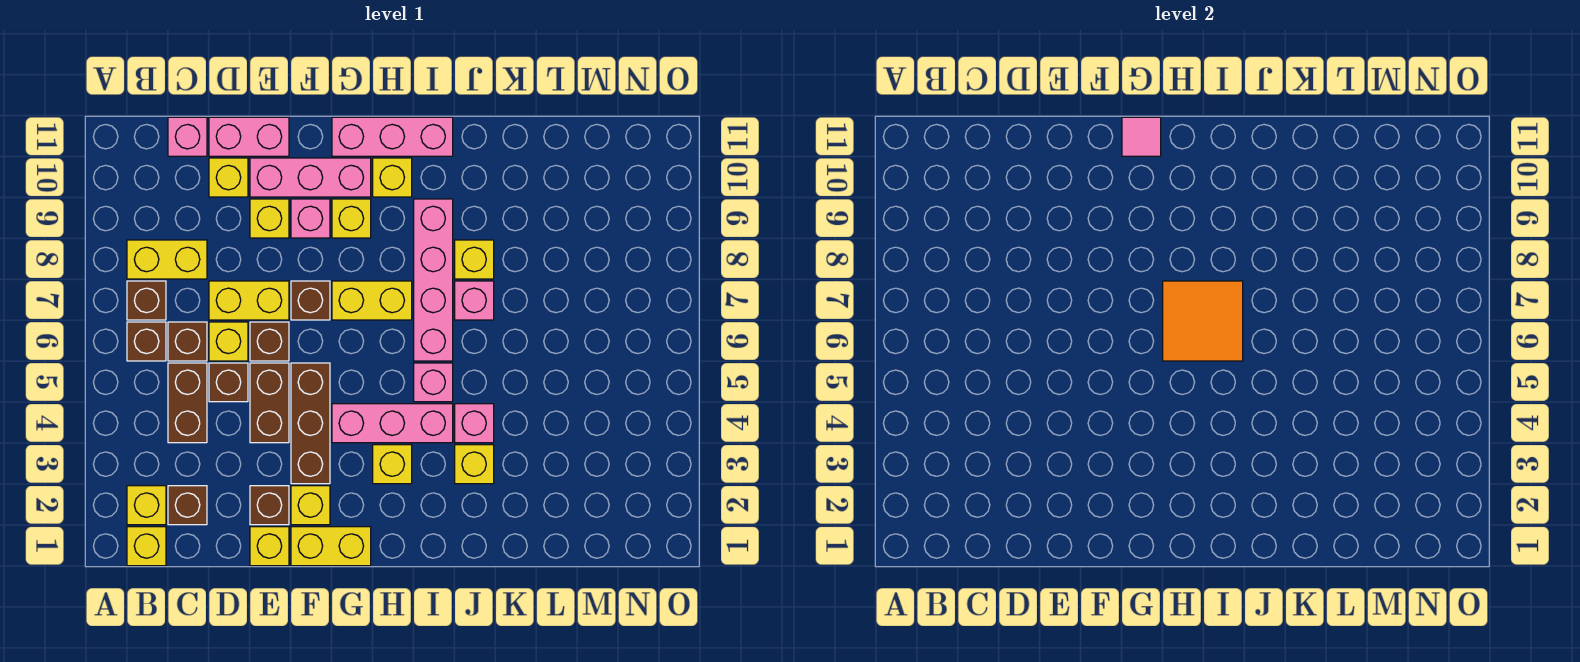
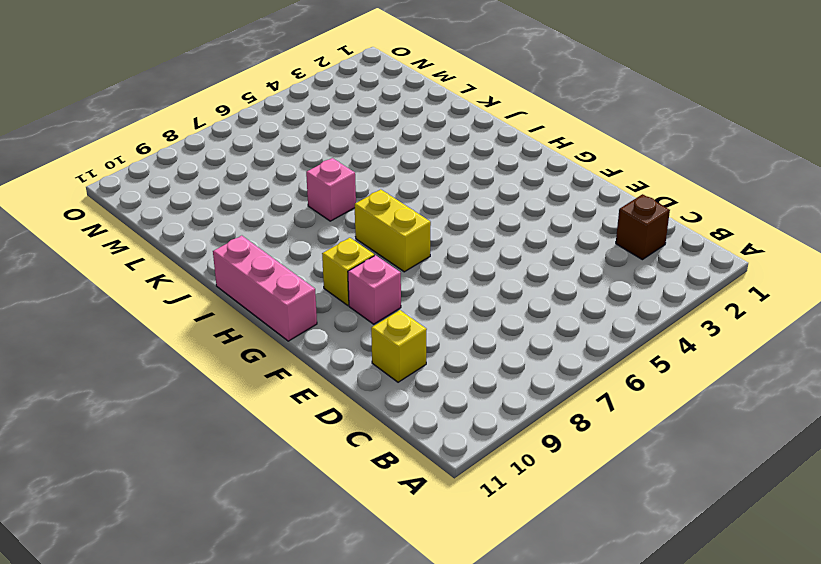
none -> yellow brick B1 level 1
none -> yellow brick B2 level 1
none -> brown brick B6 level 1
none -> brown brick B7 level 1

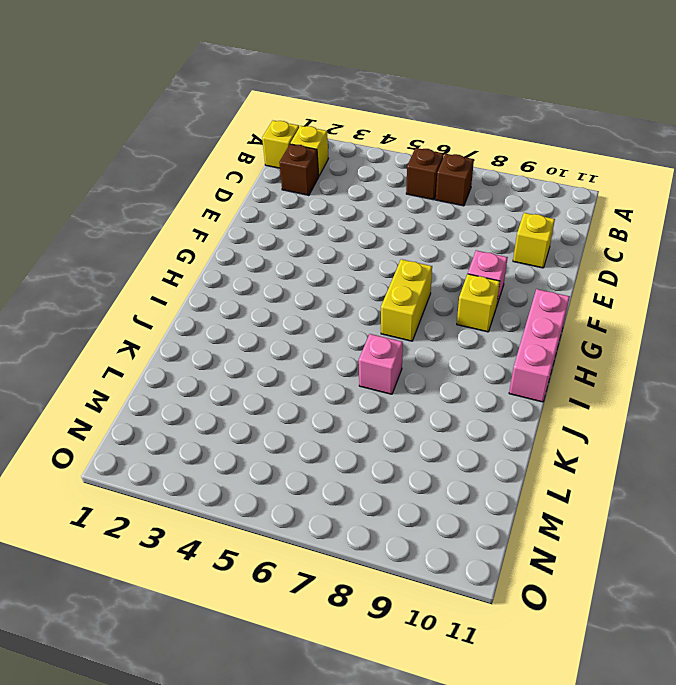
none -> yellow brick B8:C8 level 1
none -> brown brick C4:C5 level 1
none -> brown brick C6 level 1
none -> pink brick C11 level 1

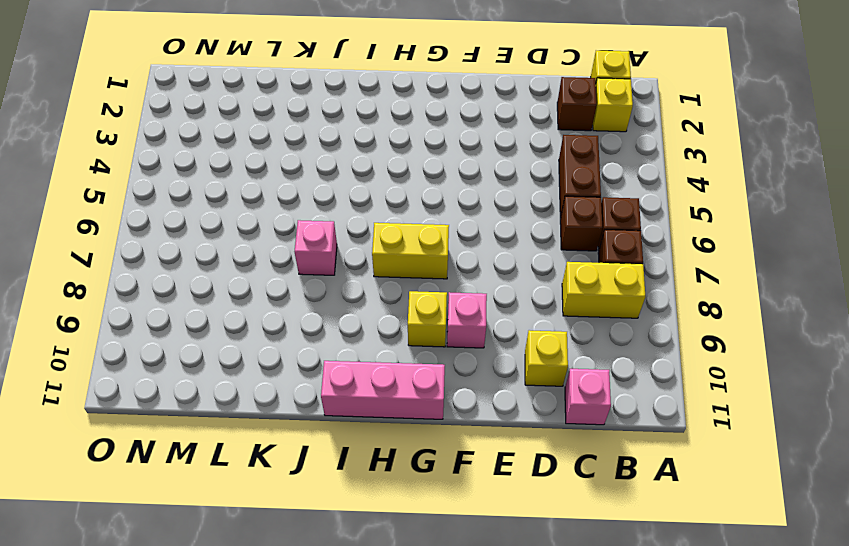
none -> brown brick D5 level 1
none -> yellow brick D6 level 1
none -> yellow brick D7:E7 level 1
none -> pink brick D11:E11 level 1

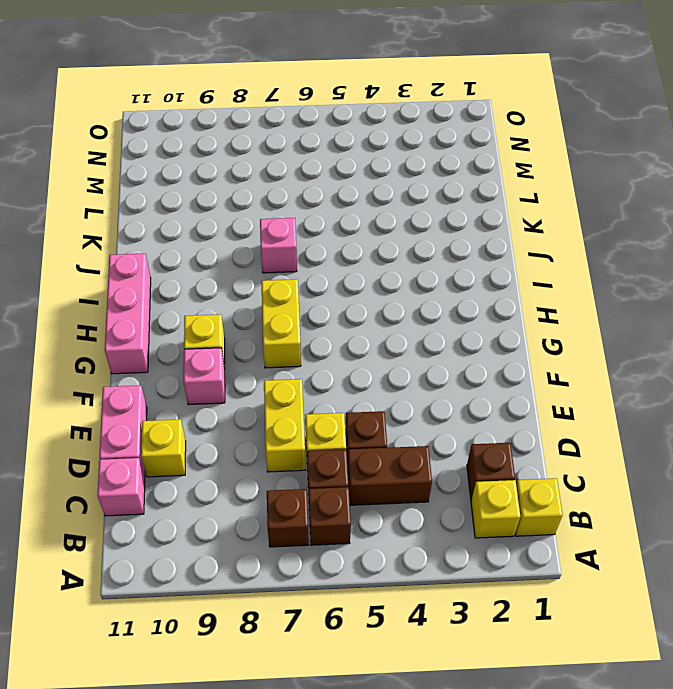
none -> yellow brick B8:C8 level 1
none -> yellow brick E1 level 1
none -> brown brick E2 level 1
none -> brown brick E4:E5 level 1

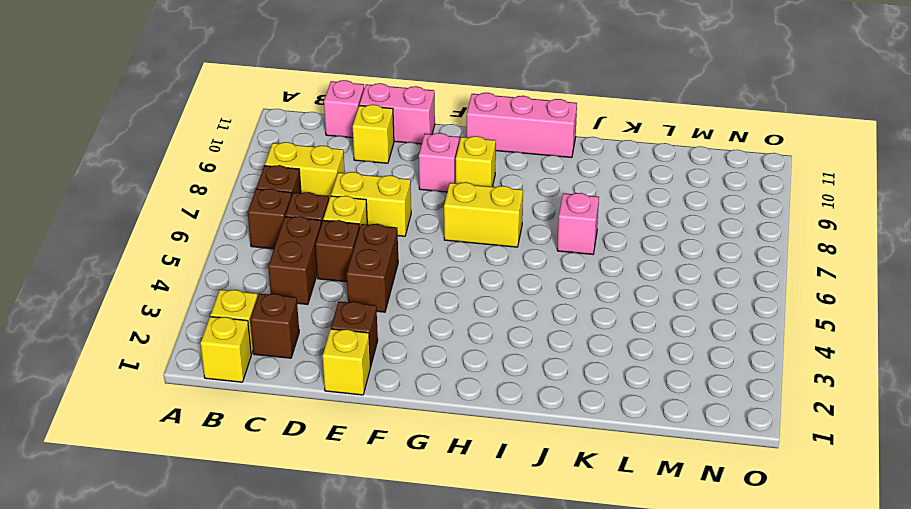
none -> brown brick E6 level 1
none -> yellow brick E9 level 1
none -> pink brick E10:G10 level 1
none -> yellow brick F1:G1 level 1

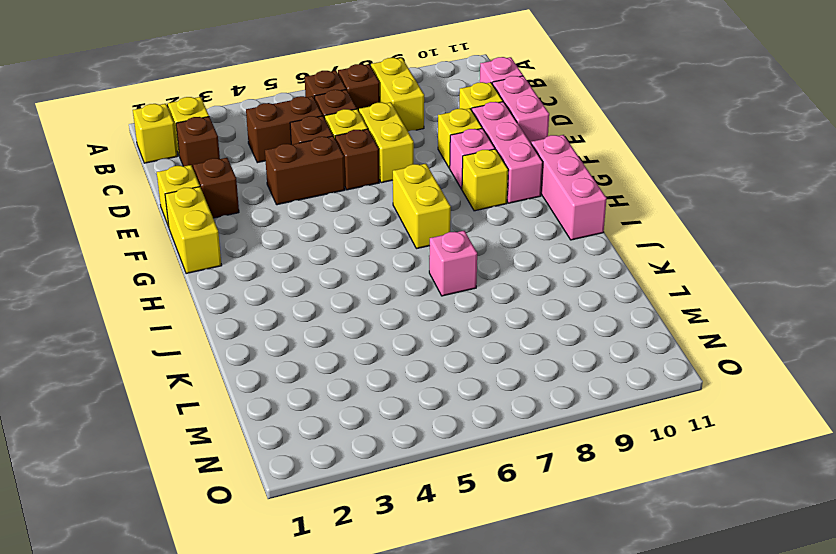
none -> yellow brick F2 level 1
none -> brown brick F3:F5 level 1
none -> brown brick F7 level 1
none -> pink brick G4:I4 level 1

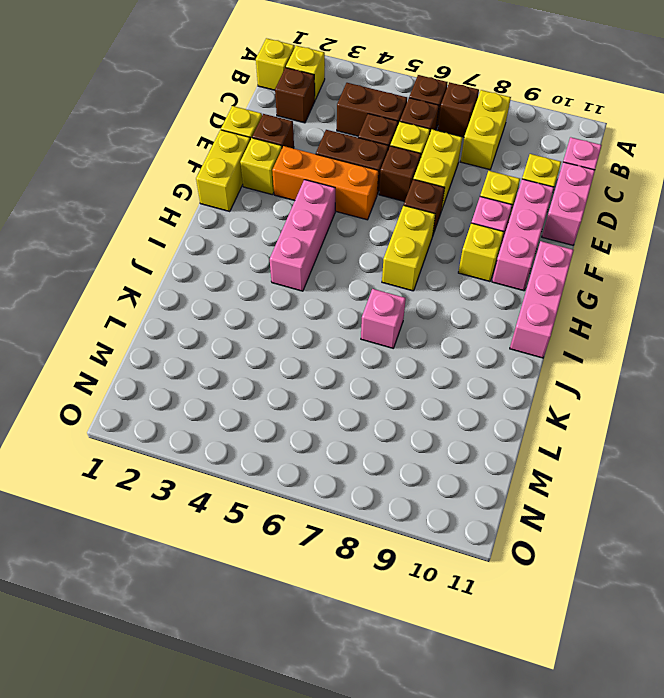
orange brick F3:F5 level 1 -> brown brick F3:F5 level 1
none -> yellow brick H3 level 1
none -> yellow brick H10 level 1
none -> pink brick I5 level 1
none -> pink brick I6:I9 level 1

